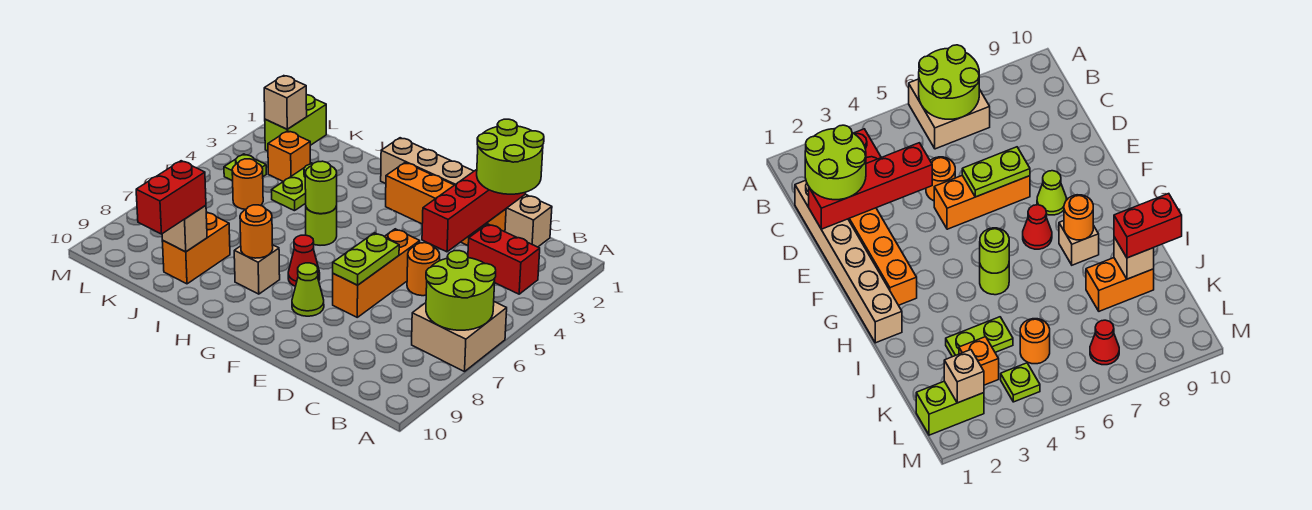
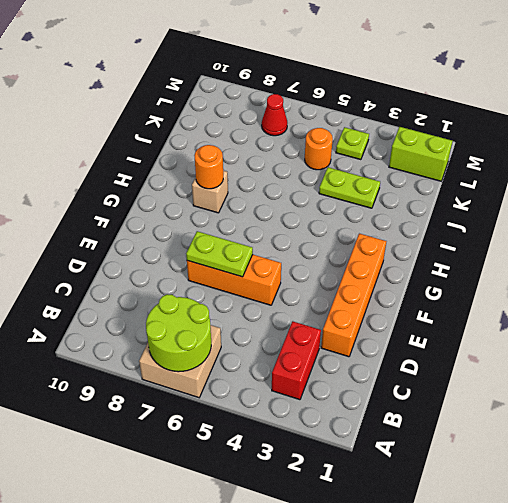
none -> tan brick C1:H1 level 1
none -> orange round brick D5 level 1
none -> lime cone F8 level 1

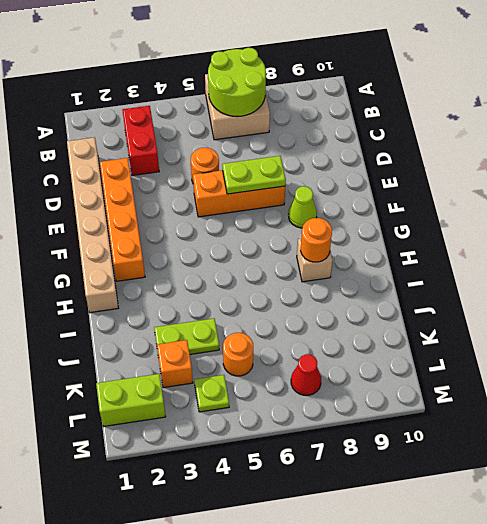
none -> red cone G7 level 1
none -> lime round brick H5 level 1
none -> orange brick J8:J9 level 1

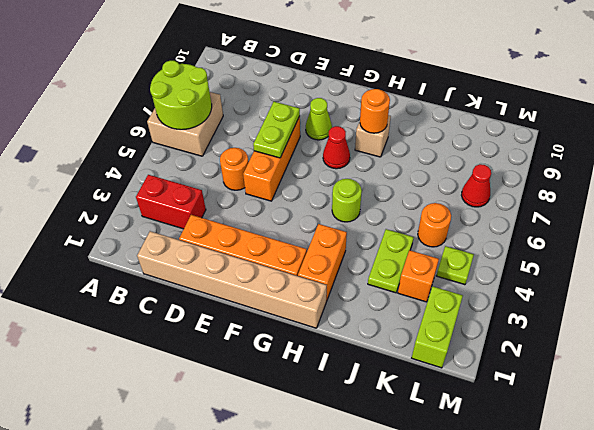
orange brick H2:H3 level 1 -> orange brick J8:J9 level 1
none -> red brick D1:D4 level 2
none -> lime round brick H5 level 2
none -> tan brick J9 level 2

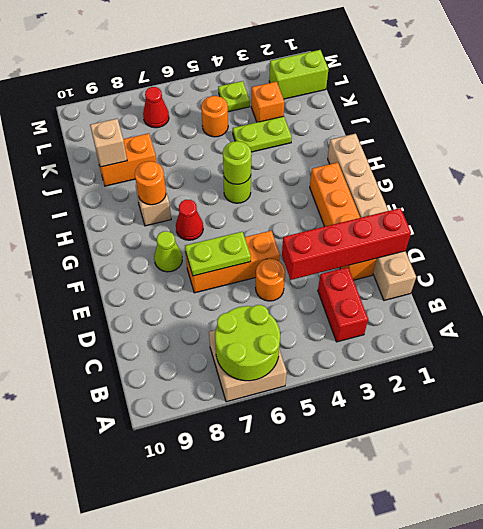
none -> tan brick L2 level 2
none -> lime round brick C1:D2 level 3
none -> red brick J9:J10 level 3

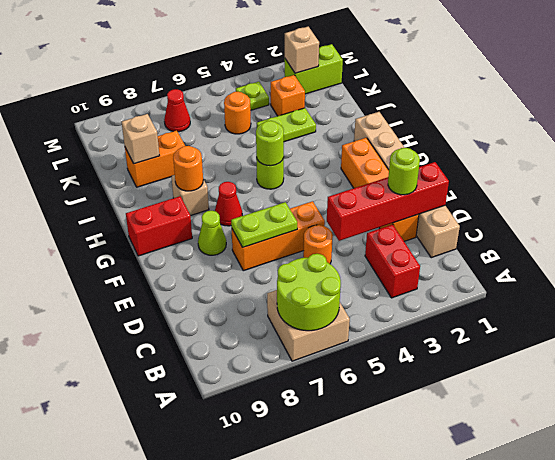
lime round brick D2 level 3 -> lime round brick C1:D2 level 3
red brick G9:G10 level 1 -> red brick J9:J10 level 3

